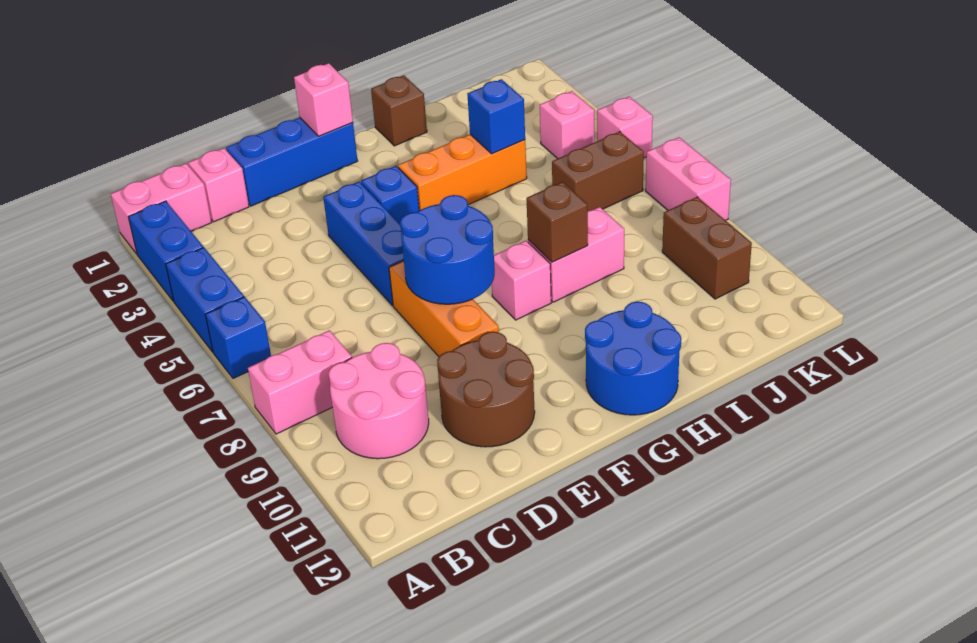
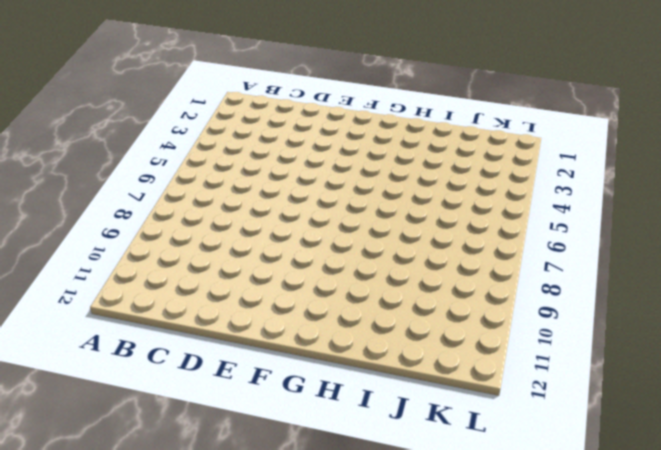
none -> pink brick A1:B1 level 1
none -> blue brick A2:A3 level 1
none -> blue brick A4:A5 level 1

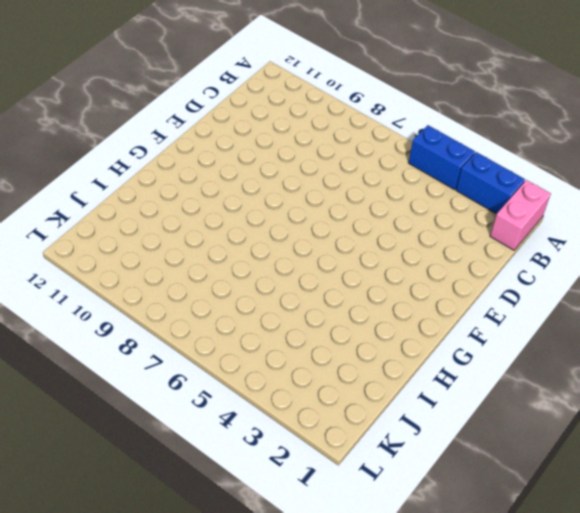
none -> blue brick A6 level 1
none -> pink brick A8:B8 level 1
none -> pink round brick B9:C10 level 1

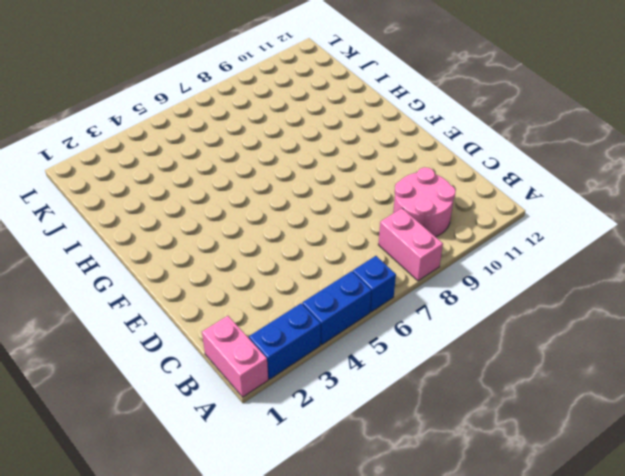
none -> pink brick C1 level 1
none -> blue brick D1:F1 level 1
none -> brown round brick D10:E11 level 1

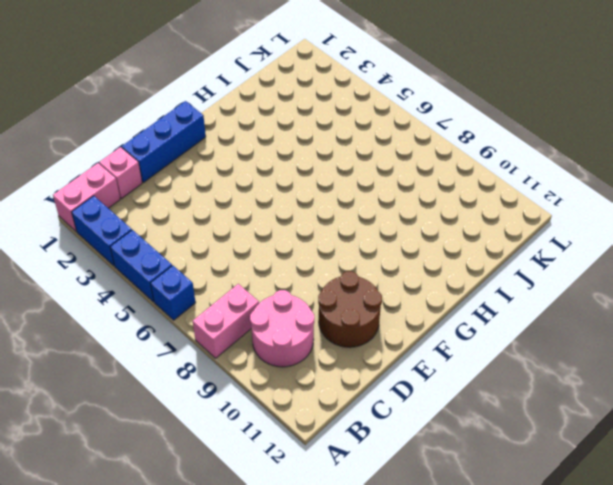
none -> blue brick E4:E6 level 1
none -> orange brick E7:E9 level 1
none -> blue brick F4 level 1

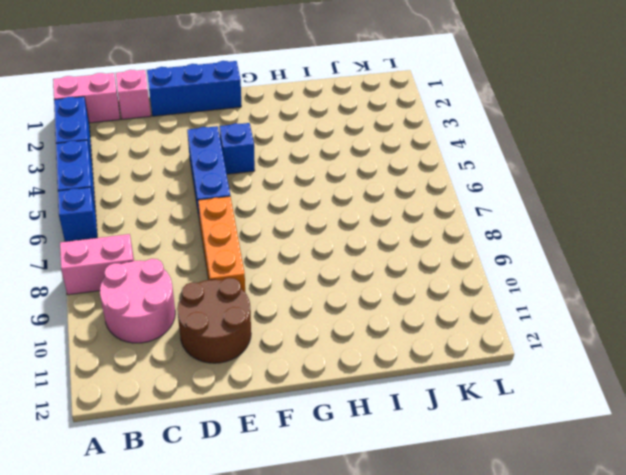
none -> orange brick G4:I4 level 1
none -> pink brick G8 level 1
none -> blue round brick G11:H12 level 1

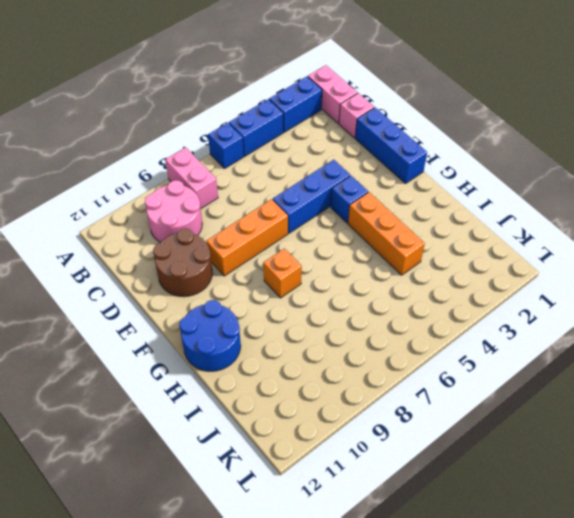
orange brick G8 level 1 -> pink brick G8 level 1
none -> brown brick H1 level 1
none -> pink brick H8:I8 level 1
none -> brown brick J6:K6 level 1

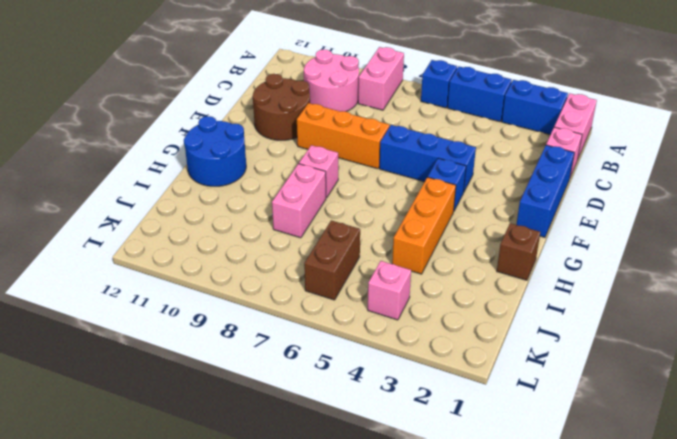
none -> brown brick K9:K10 level 1
none -> pink brick L5 level 1
none -> pink brick L7:L8 level 1

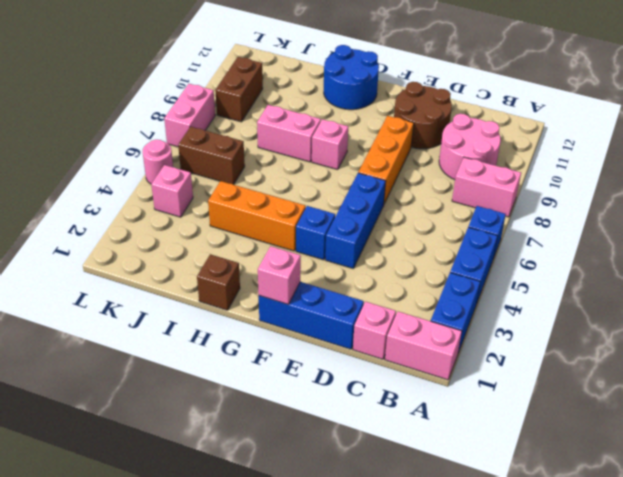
pink round brick L5 level 1 -> pink brick L5 level 1
none -> blue round brick E7:F8 level 2
none -> brown brick H8 level 2
none -> blue brick I4 level 2

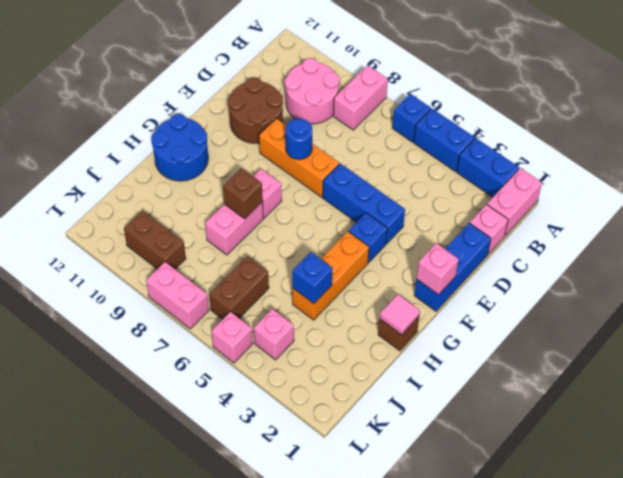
blue round brick E8 level 2 -> blue round brick E7:F8 level 2
pink tile H1 level 2 -> none

